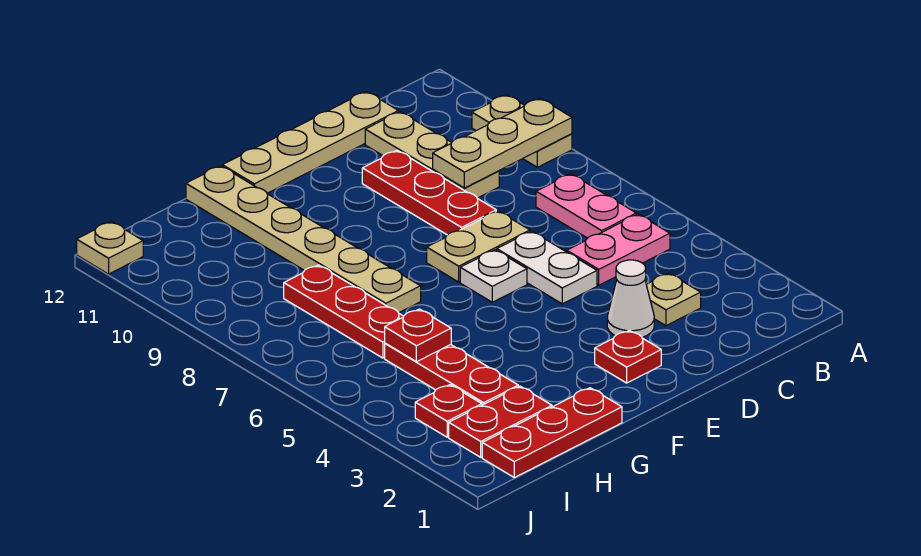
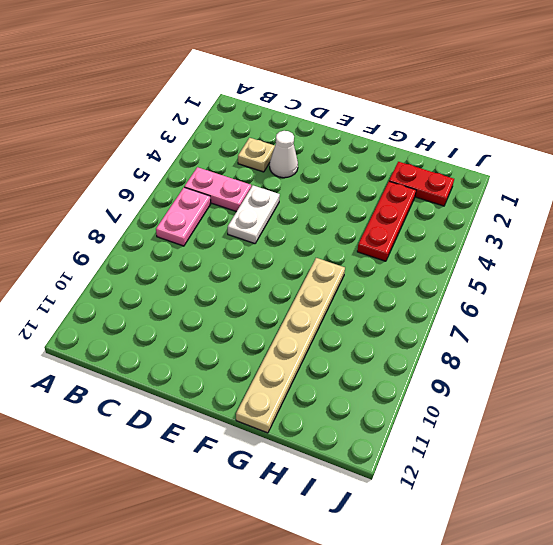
none -> tan plate A9:A10 level 1
none -> tan plate C9:C11 level 1
none -> tan plate C12:F12 level 1

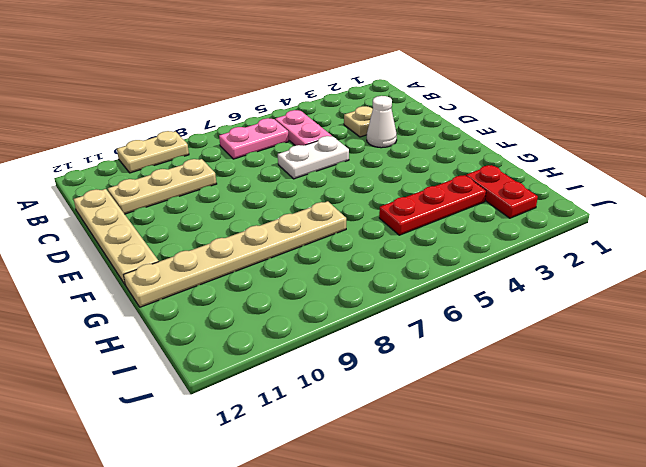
none -> tan plate D7:E7 level 1
none -> red plate D8:D10 level 1
none -> red plate E2 level 1

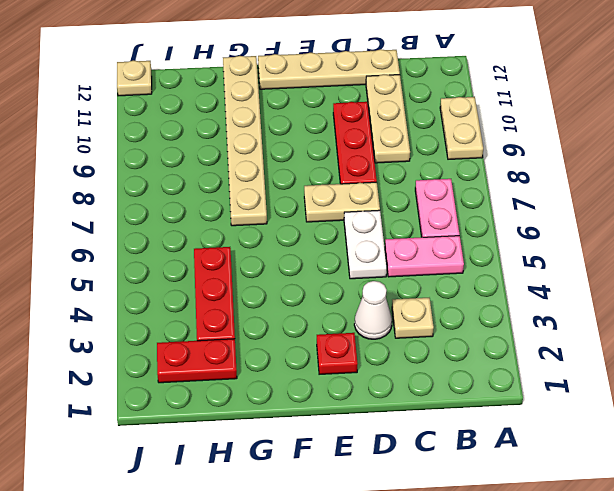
none -> white plate E6 level 1
none -> red plate G1:I1 level 1
none -> red plate H6:H8 level 1

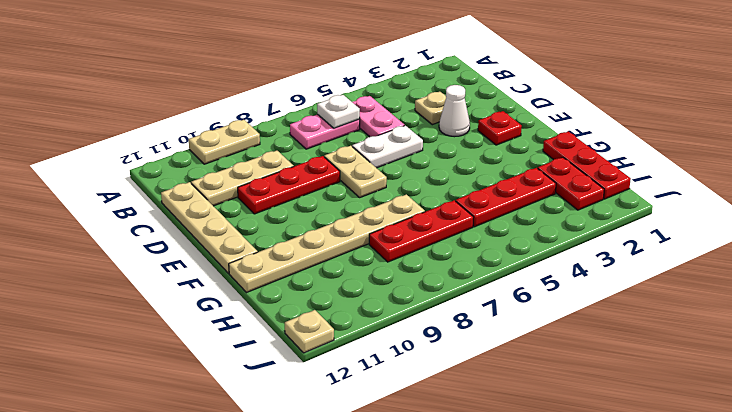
white plate B6 level 2 -> white plate E6 level 1
none -> red plate I3 level 1
none -> tan plate A9:C9 level 2
none -> red plate H5 level 2

